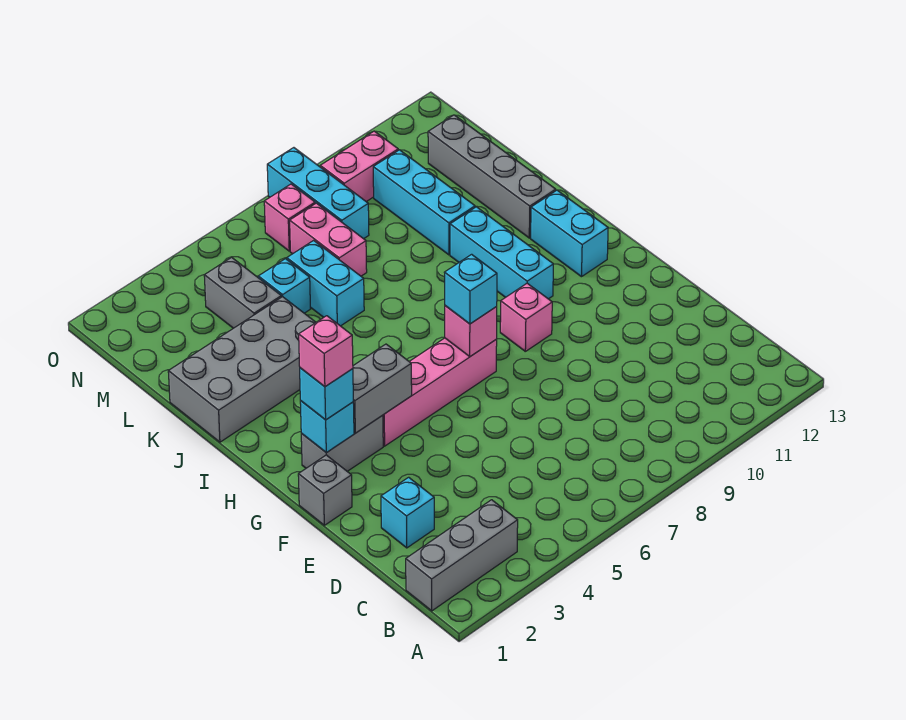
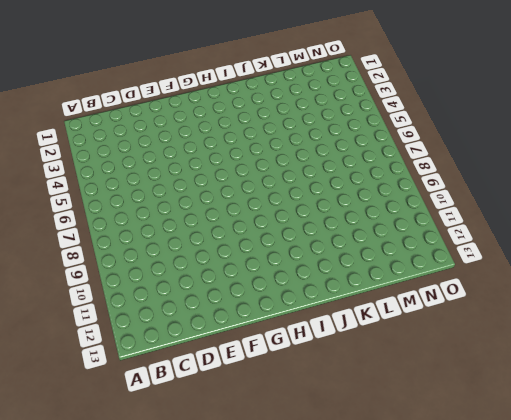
none -> grey brick B1:B3 level 1
none -> cyan brick D2 level 1
none -> grey brick F1 level 1

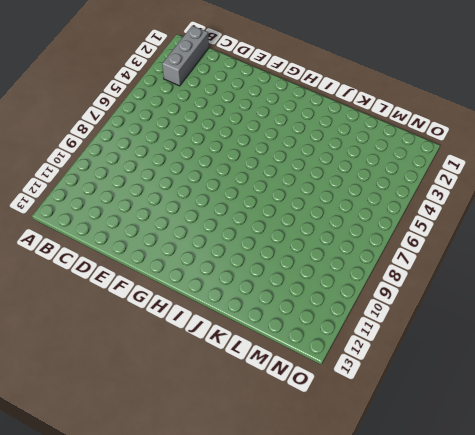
none -> cyan brick D2 level 1
none -> grey brick F1 level 1
none -> grey brick G2:G3 level 1

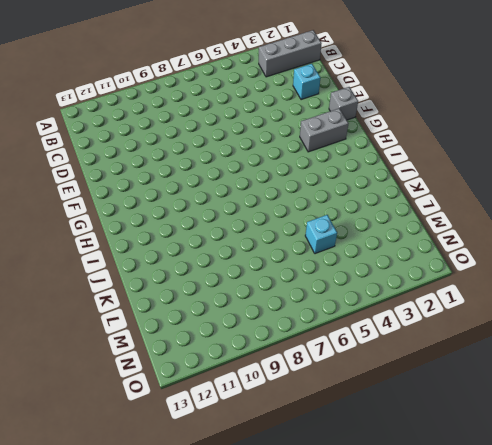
none -> pink brick G4:G7 level 1
none -> pink brick G9 level 1
none -> cyan brick H10:J10 level 1

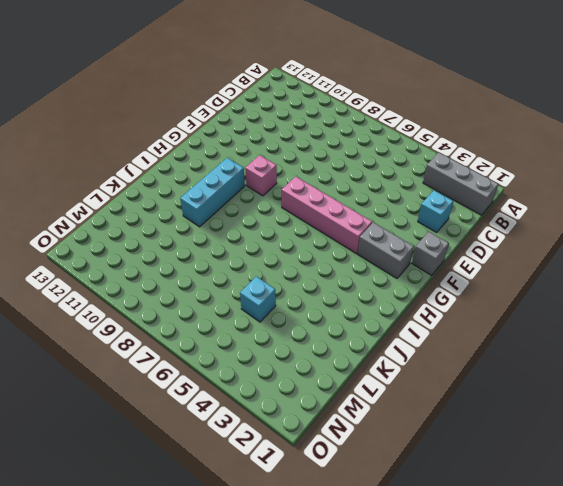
none -> cyan brick H12:I12 level 1
none -> grey brick J1:K4 level 1
none -> grey brick J12:M12 level 1

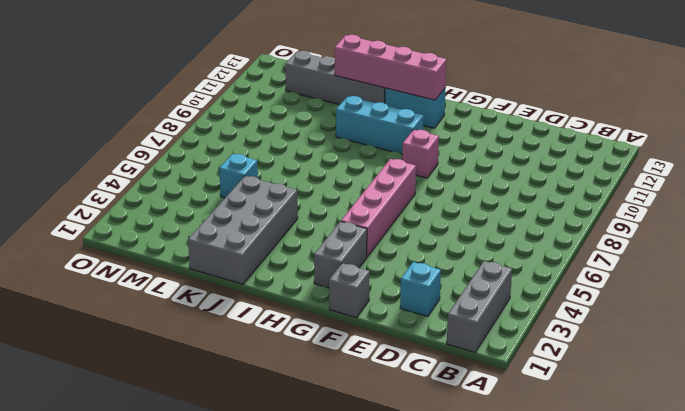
pink brick H12:K12 level 2 -> none
none -> cyan brick K6:L6 level 1
none -> cyan brick K10:M10 level 1
none -> grey brick L4:M4 level 1

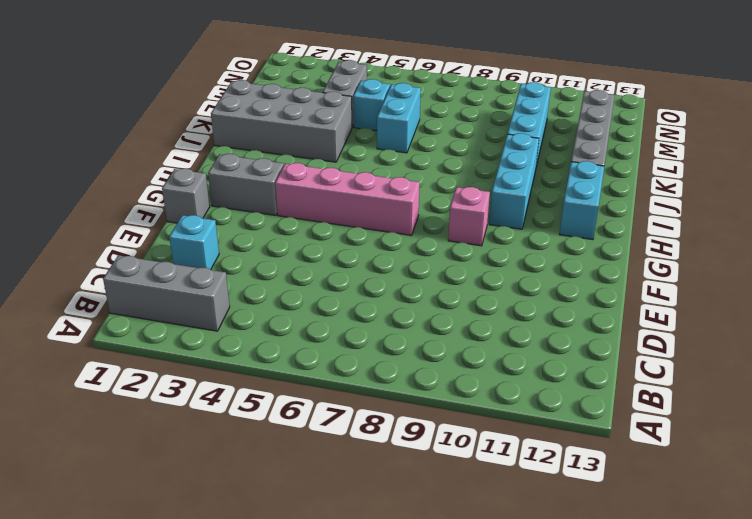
none -> pink brick L7:M7 level 1
none -> cyan brick M8:O8 level 1
none -> pink brick N7 level 1

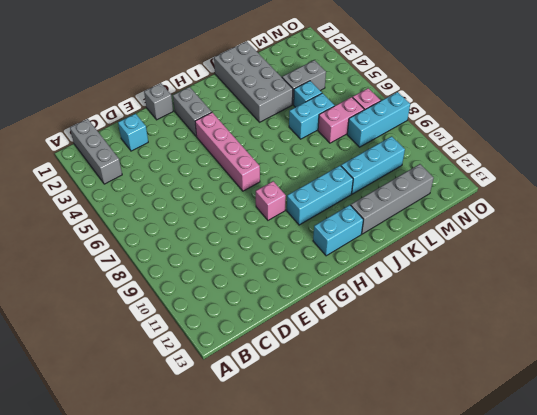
none -> pink brick N9:N10 level 1
none -> cyan brick G2 level 2
none -> grey brick G3:G4 level 2

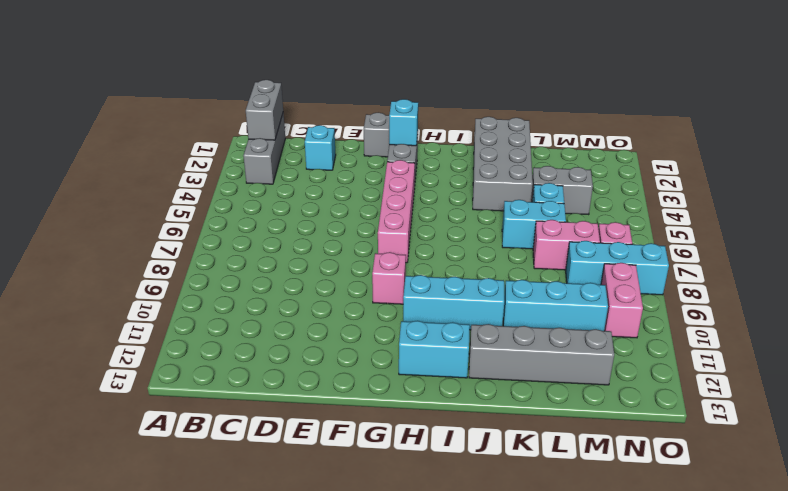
grey brick B1:B2 level 2 -> grey brick G3:G4 level 2
none -> pink brick G7 level 2
none -> cyan brick G2 level 3
none -> cyan brick G7 level 3

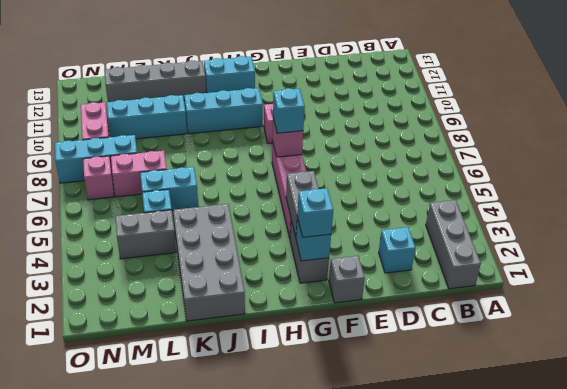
none -> pink brick G2 level 4

